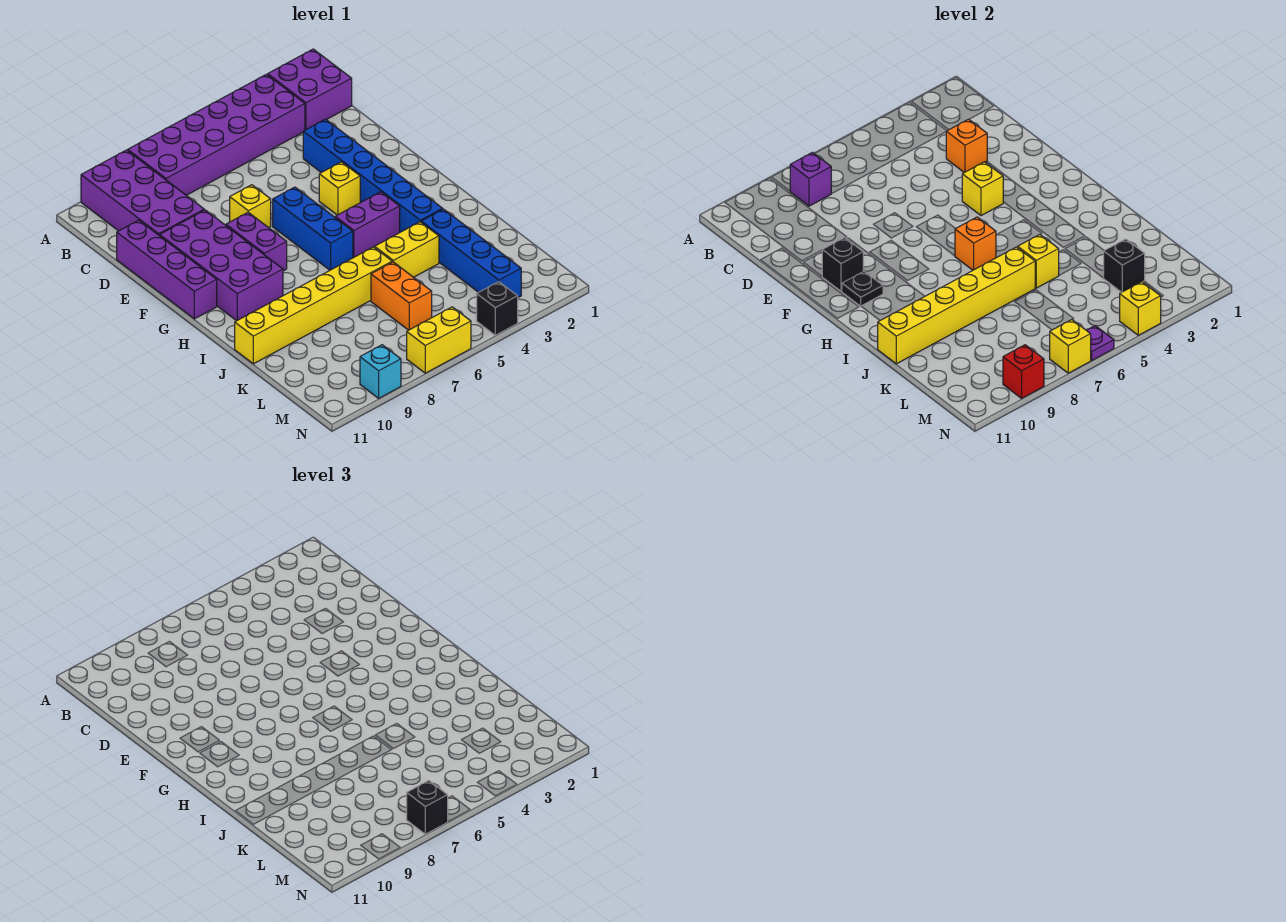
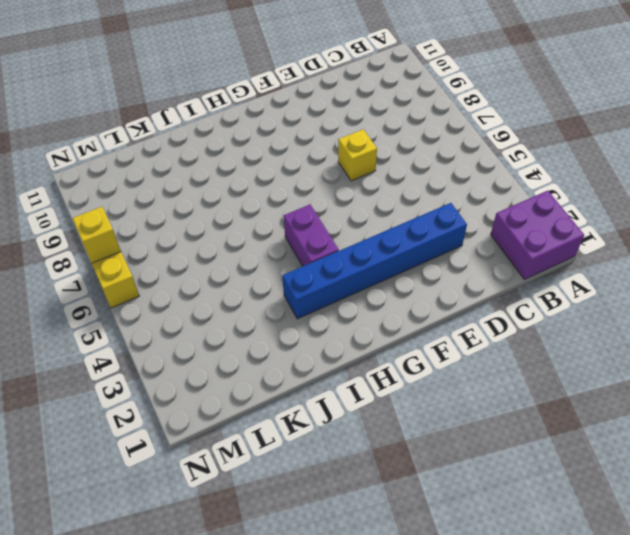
none -> purple brick A3:B8 level 1
none -> purple brick A9:D10 level 1
none -> purple brick D11:G11 level 1
none -> purple brick E9:H10 level 1

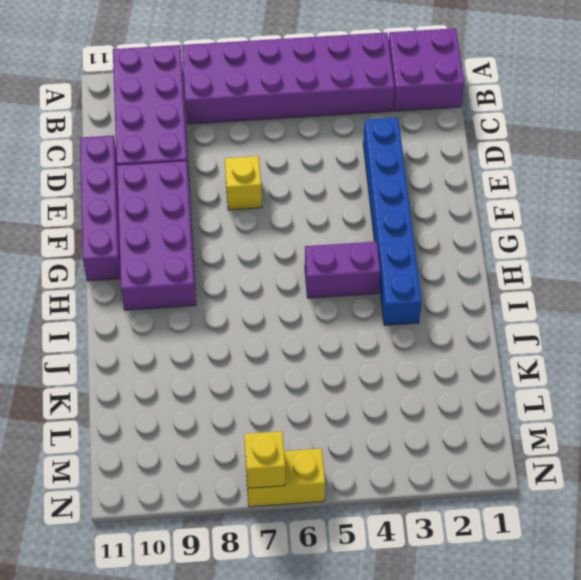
none -> yellow brick F4 level 1
none -> blue brick F6:H6 level 1
none -> purple brick F8:G8 level 1
none -> blue brick J3:M3 level 1

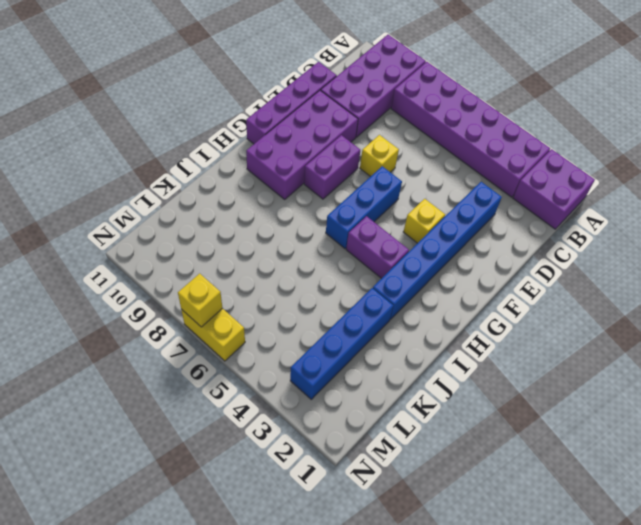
none -> yellow brick J4:J5 level 1
none -> yellow brick J6:J11 level 1
none -> orange brick K6:L6 level 1
none -> black brick N4 level 1

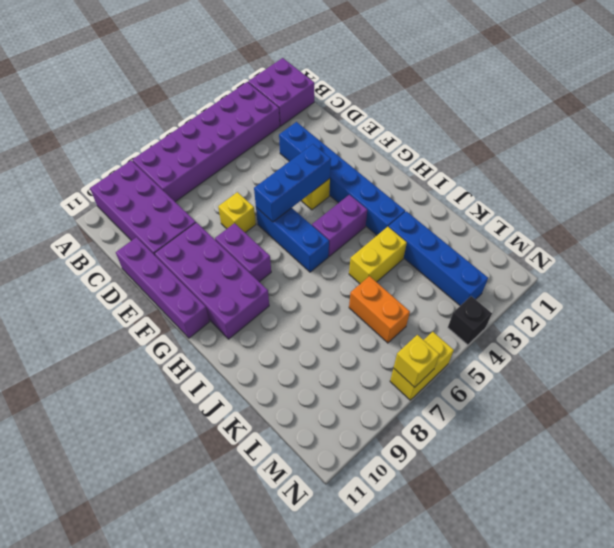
blue brick F4:F6 level 2 -> yellow brick F4 level 2
none -> yellow brick J6:J11 level 1
none -> cyan brick N9 level 1
none -> purple brick B8 level 2
none -> orange brick D3 level 2

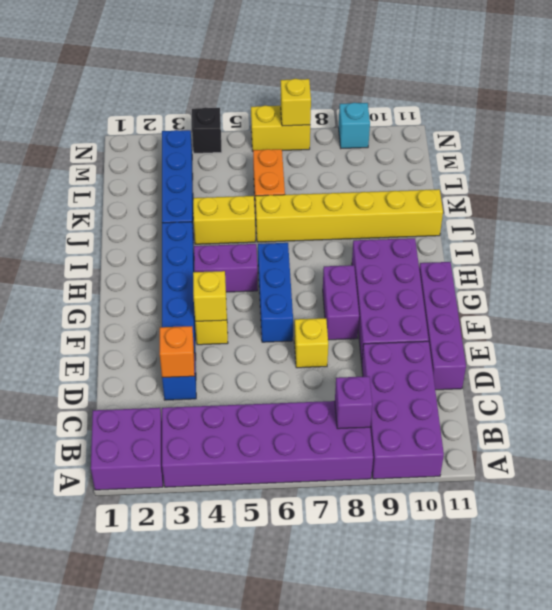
none -> black brick F10 level 2
none -> black plate G10 level 2
none -> orange brick H6 level 2
none -> yellow brick J5 level 2

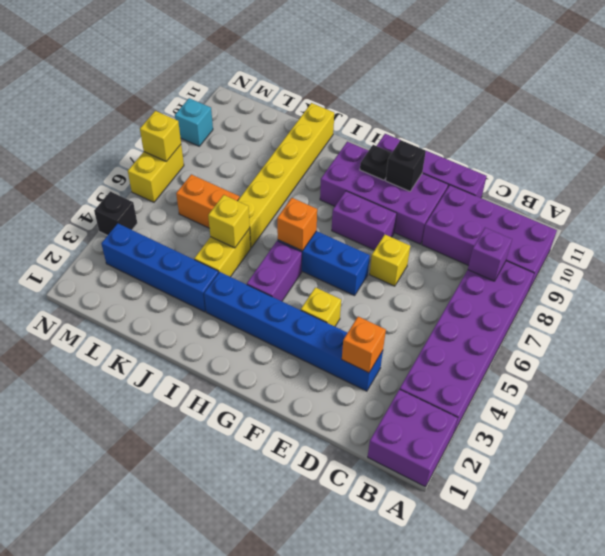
none -> yellow brick F4 level 2
none -> yellow brick J6:J11 level 2
none -> black brick L3 level 2
none -> yellow brick N4 level 2

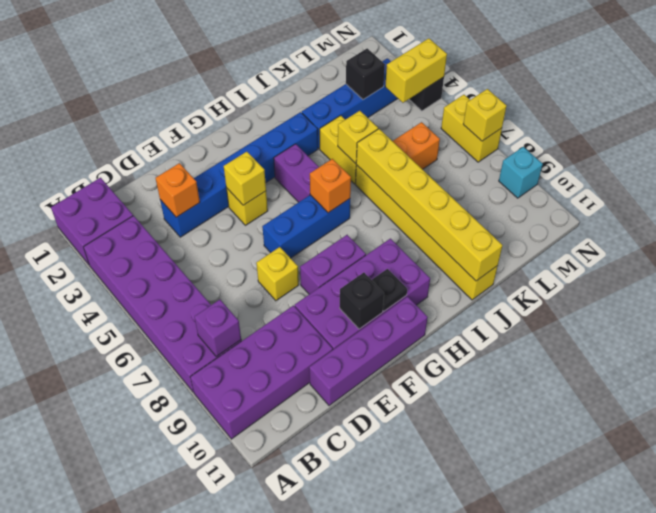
yellow brick M4:N4 level 2 -> yellow brick N4 level 2
none -> purple plate N6 level 2
none -> red brick N9 level 2
none -> black brick N7 level 3

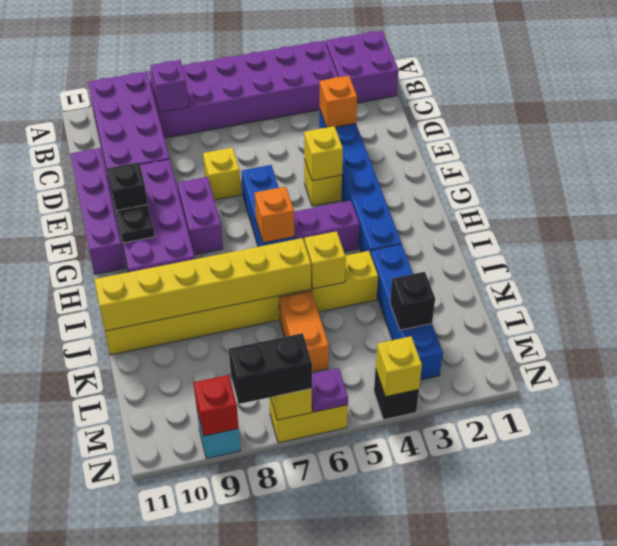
black brick N7:N8 level 3 -> black brick N7 level 3

